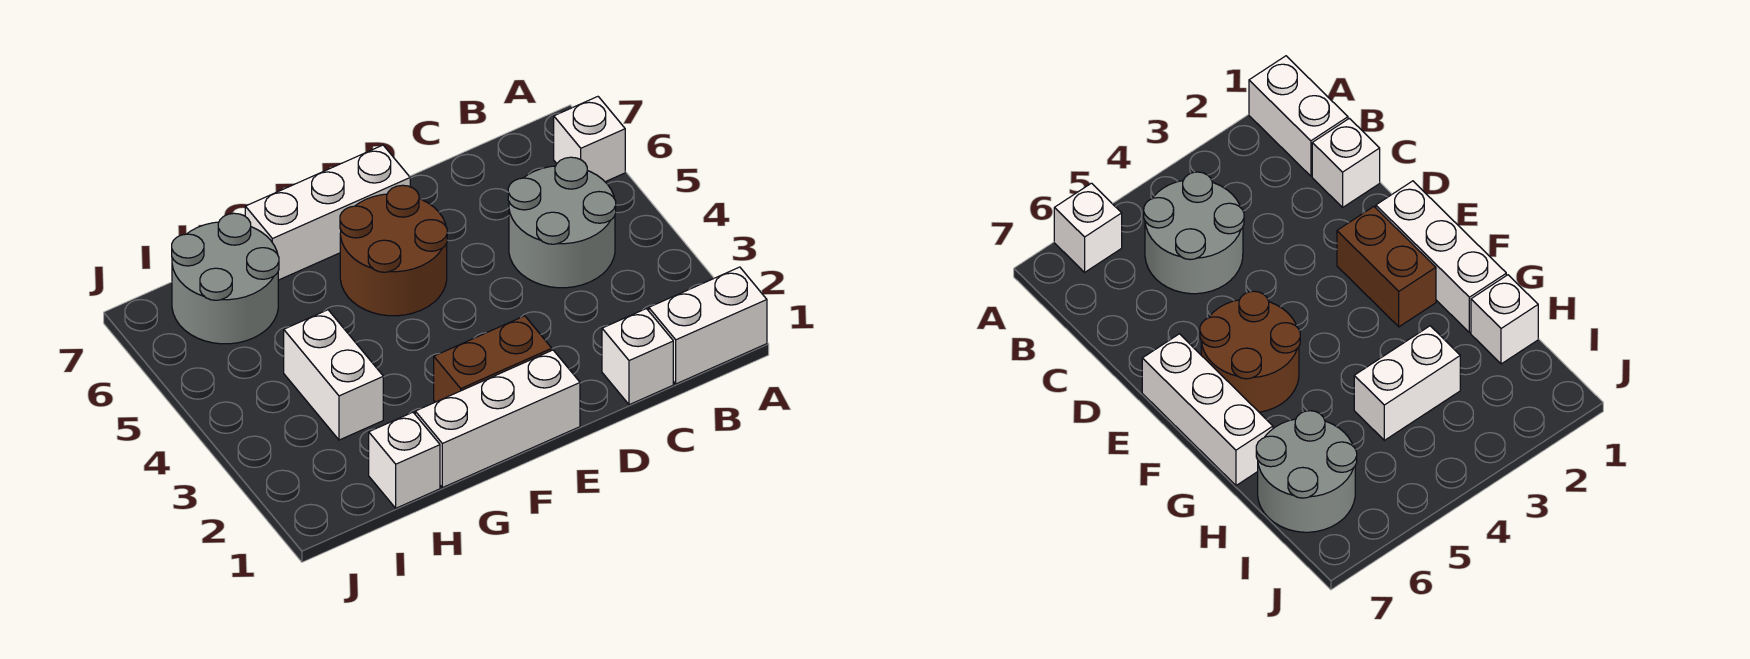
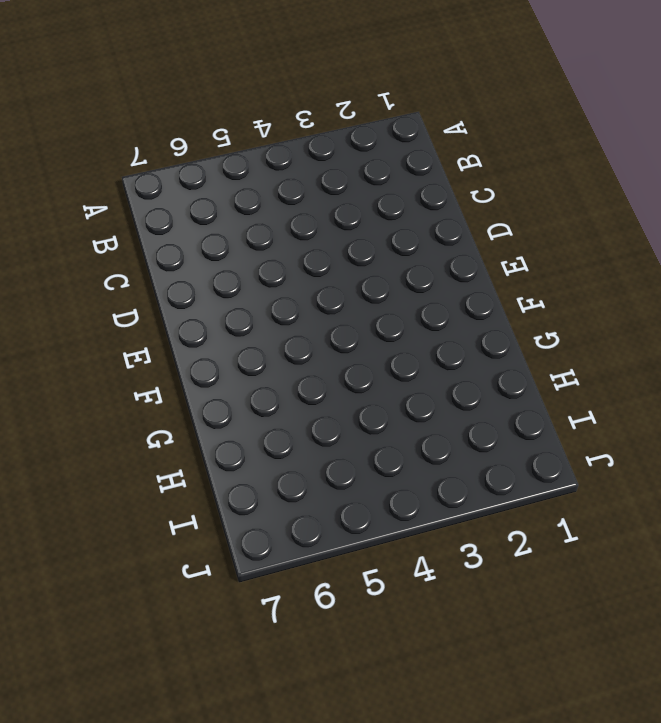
none -> white brick A1:B1 level 1
none -> white brick A6 level 1

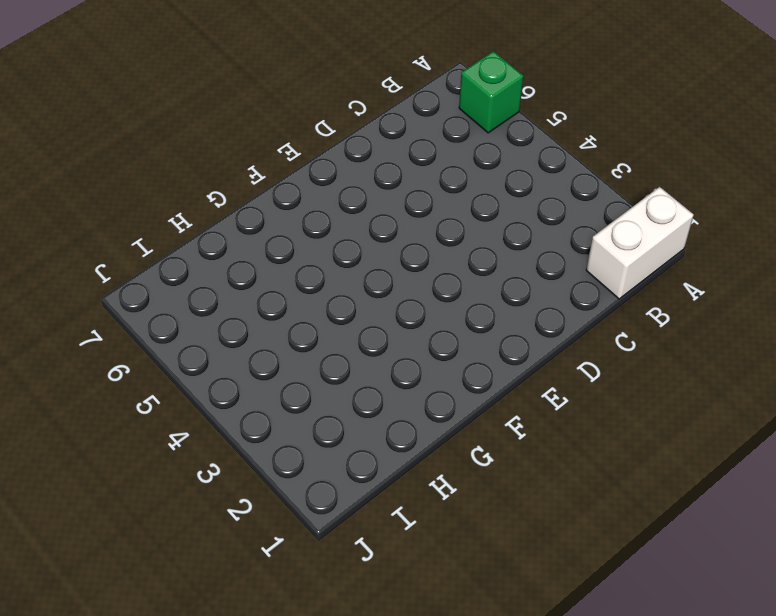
green brick A6 level 1 -> white brick A6 level 1
none -> grey round brick B4:C5 level 1
none -> white brick C1 level 1

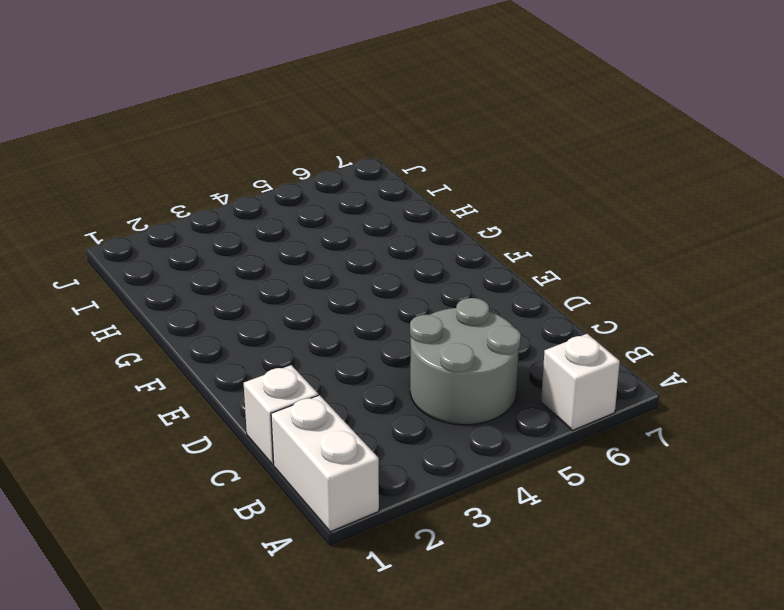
none -> white brick E1:G1 level 1
none -> brown brick E2:F2 level 1

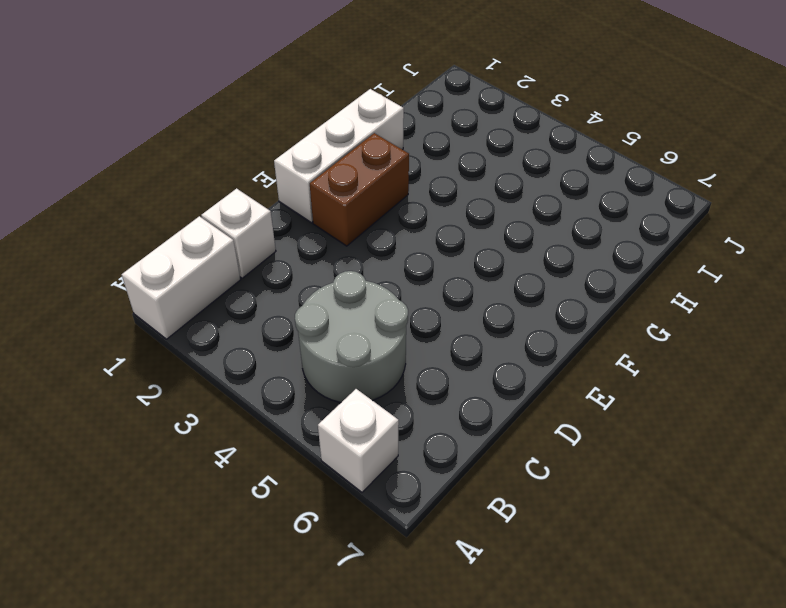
none -> brown round brick E5:F6 level 1
none -> white brick E7:G7 level 1

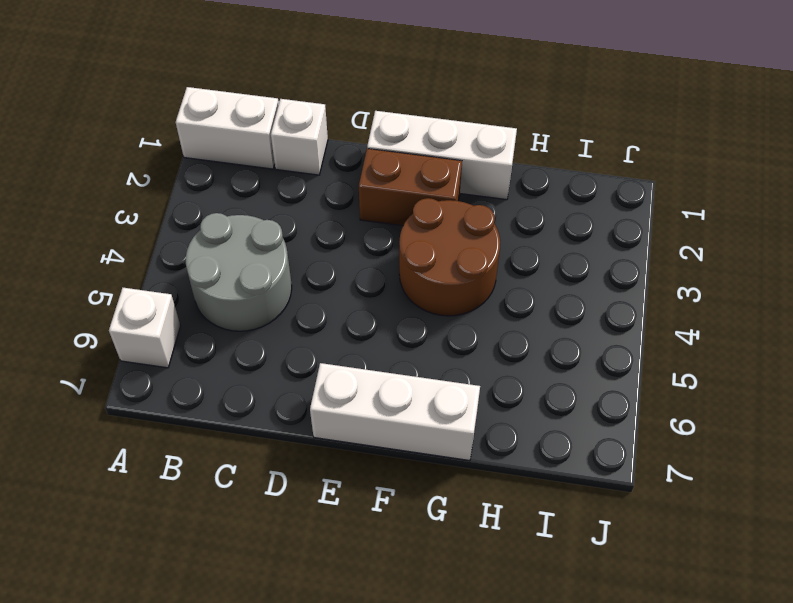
brown round brick F3:G4 level 1 -> brown round brick E5:F6 level 1
none -> white brick H1 level 1
none -> white brick H3:H4 level 1

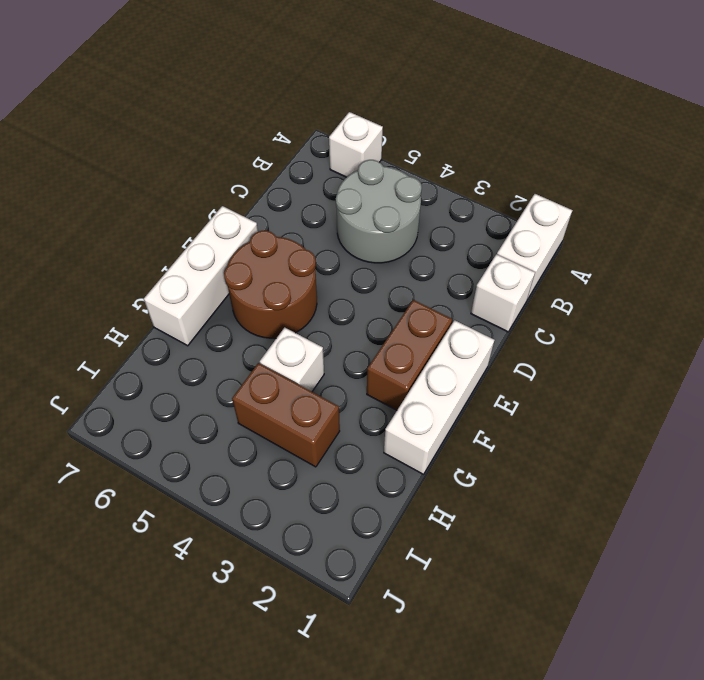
white brick G4 level 1 -> white brick H1 level 1
brown brick H3:H4 level 1 -> white brick H3:H4 level 1
none -> grey round brick H6:I7 level 1

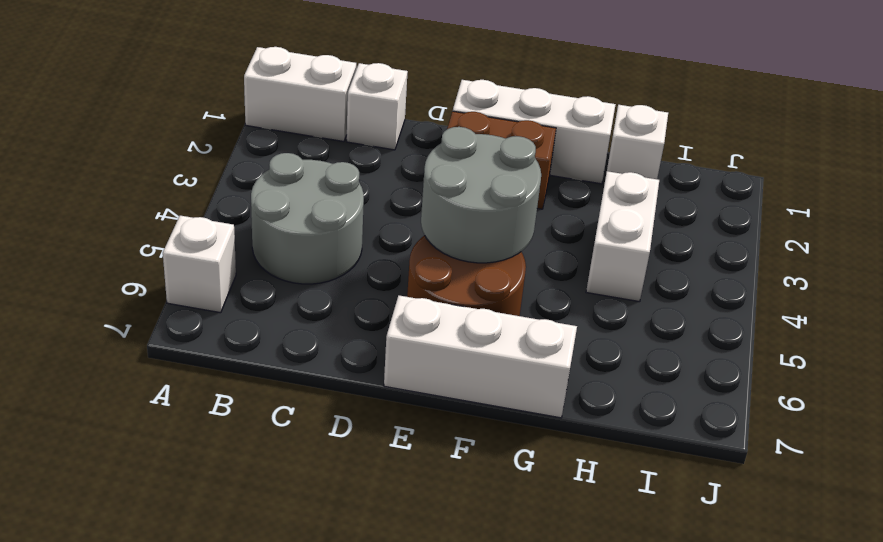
grey round brick E4:F5 level 2 -> grey round brick H6:I7 level 1

